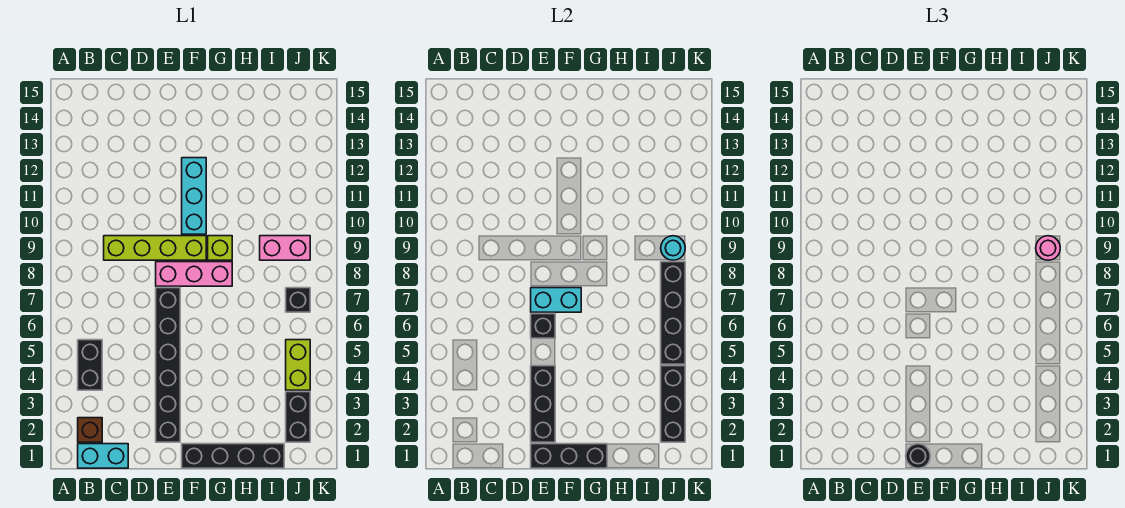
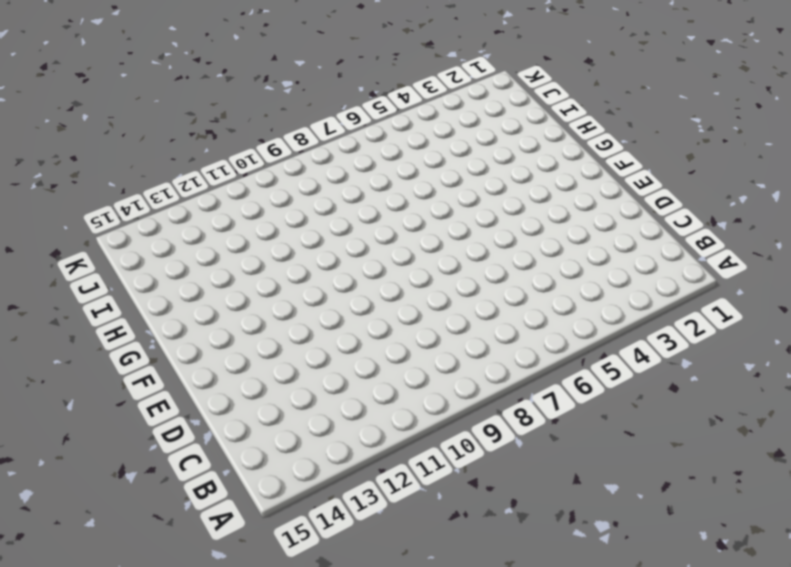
none -> cyan brick B1:C1 level 1
none -> brown brick B2 level 1
none -> black brick B4:B5 level 1

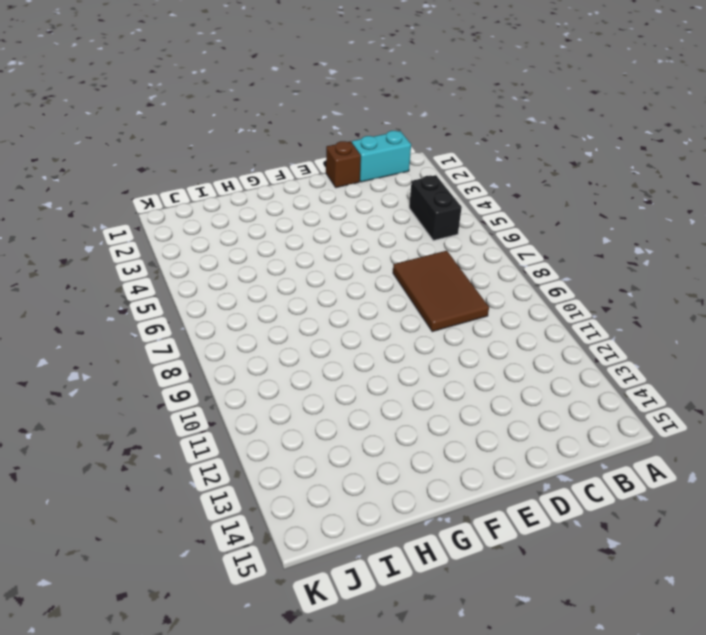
brown tile C7:D9 level 1 -> lime brick C9:F9 level 1
brown brick D1 level 1 -> brown brick B2 level 1
none -> black brick E2:E7 level 1
none -> pink brick E8:G8 level 1
none -> black brick F1:I1 level 1

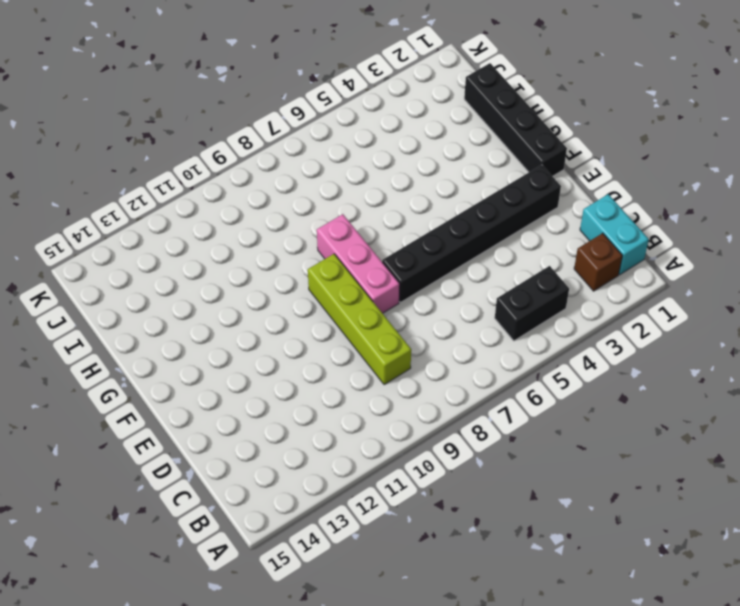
none -> cyan brick F10:F12 level 1
none -> lime brick G9 level 1
none -> pink brick I9:J9 level 1

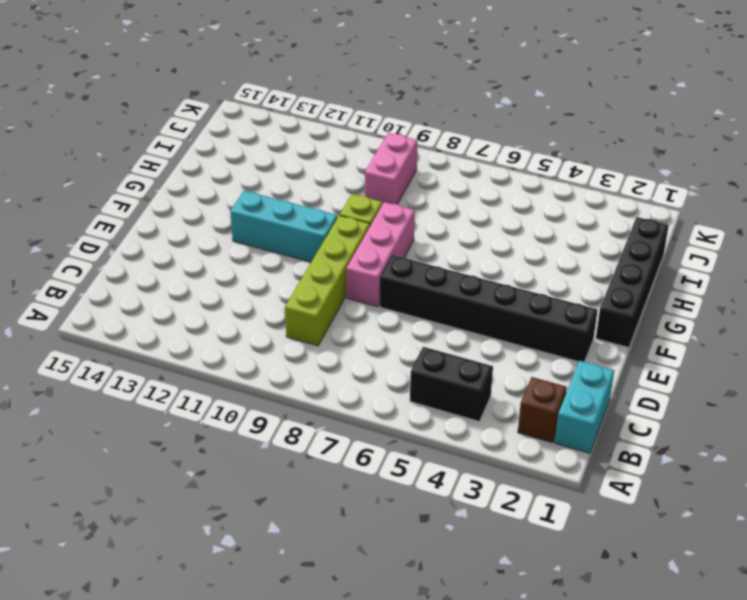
none -> black brick J2:J3 level 1
none -> lime brick J4:J5 level 1
none -> black brick J7 level 1

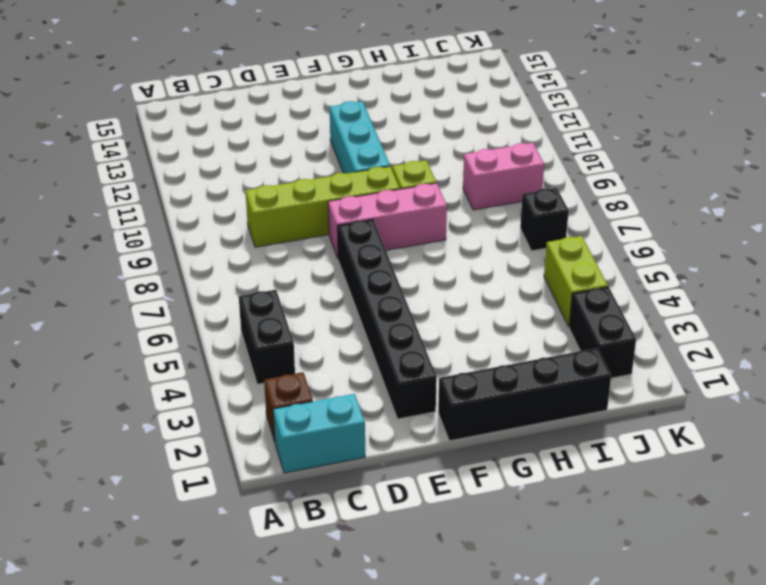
none -> black brick E1:G1 level 2
none -> black brick E2:E4 level 2
none -> black brick E6 level 2

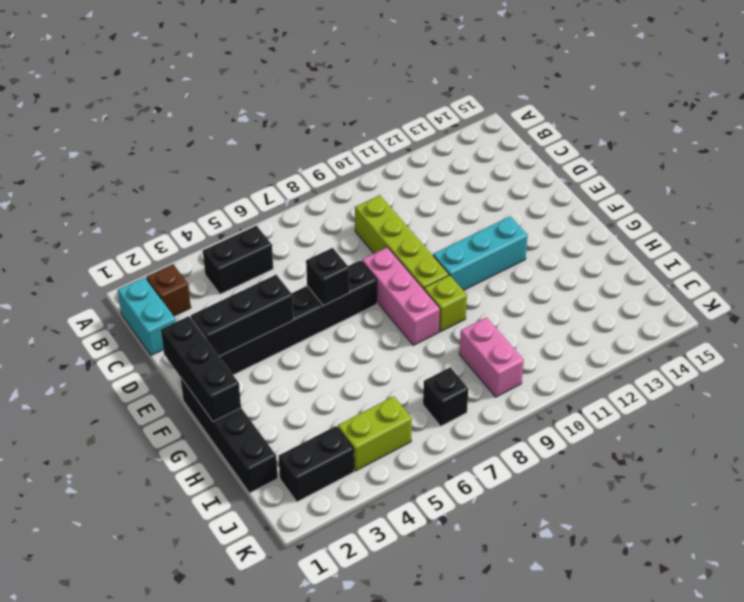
none -> cyan brick E7:F7 level 2
none -> black brick J2:J4 level 2
none -> black brick J5:J8 level 2

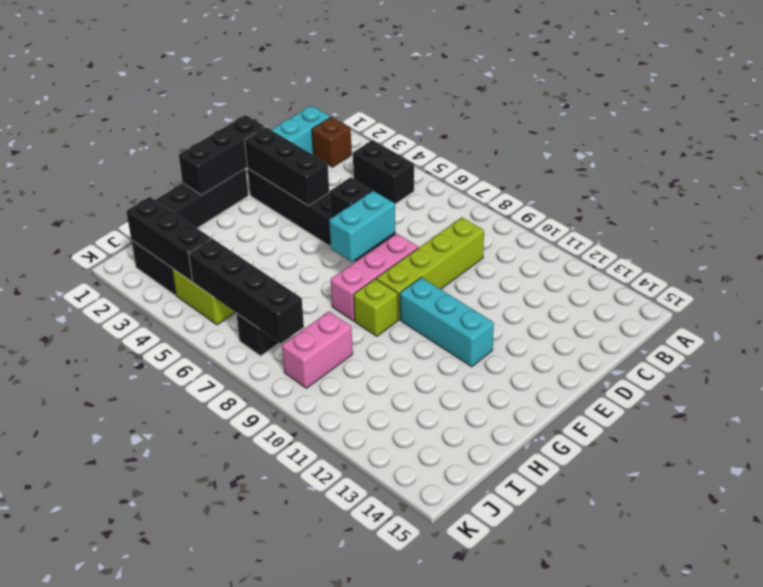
none -> cyan round brick J9 level 2
none -> black round brick E1 level 3
none -> pink round brick J9 level 3

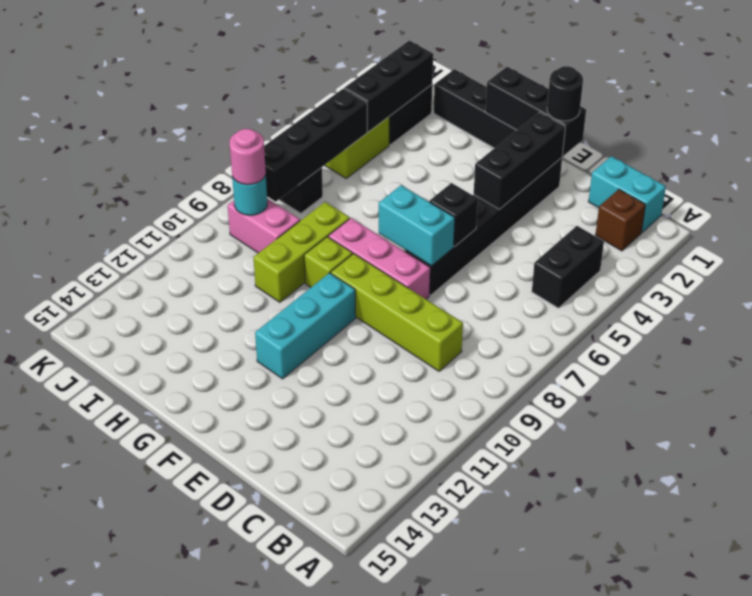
lime brick H8:H10 level 1 -> none

